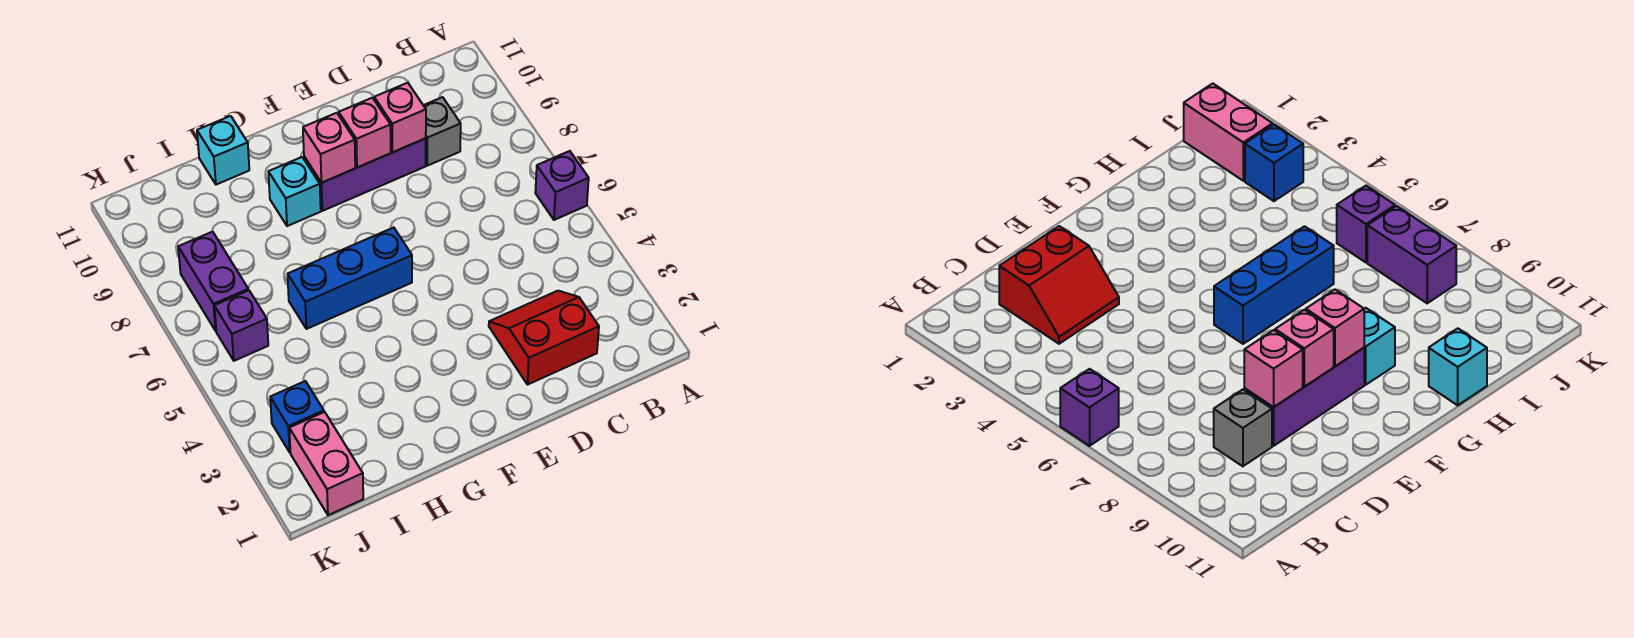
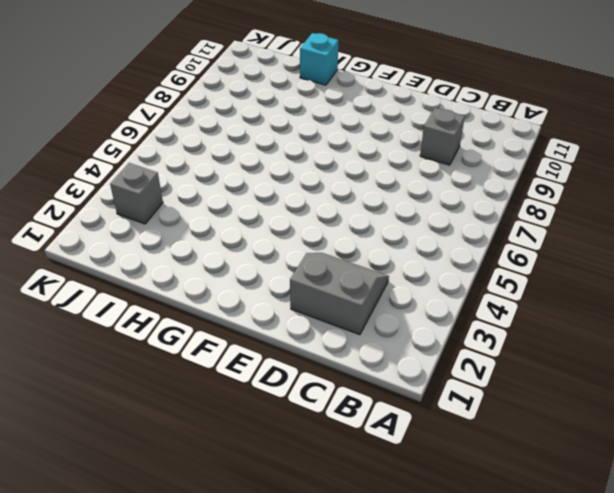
grey slope C2:D3 level 1 top 2 -> red slope C2:D3 level 1 top 2
grey brick J3 level 1 -> blue brick J3 level 1
none -> purple brick A6 level 1
none -> purple brick D9:F9 level 1
none -> blue brick F6:H6 level 1

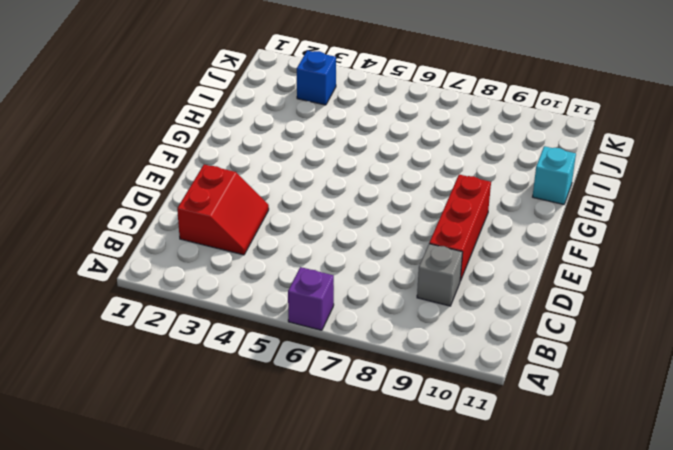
red brick D9:F9 level 1 -> purple brick D9:F9 level 1
none -> blue brick F6:H6 level 1
none -> cyan brick G9 level 1
none -> pink brick J1:J2 level 1

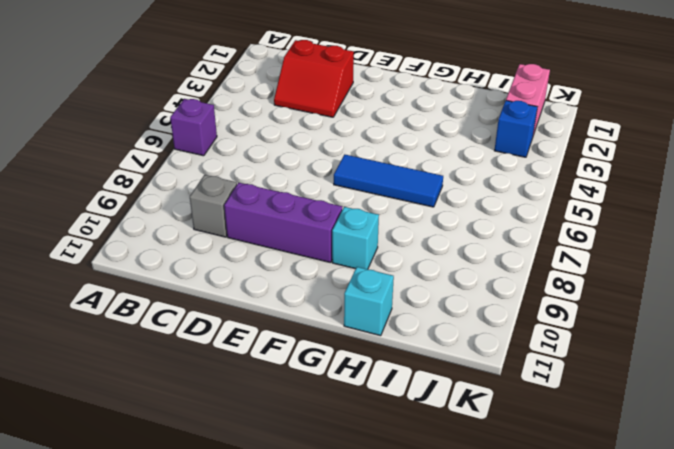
blue tile F6:H6 level 1 -> blue brick F6:H6 level 1
none -> purple brick J6 level 1
none -> purple brick J7:J8 level 1
none -> pink brick D9 level 2

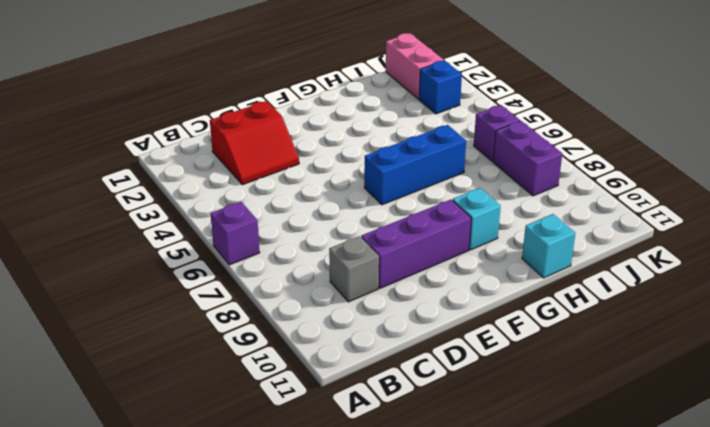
none -> pink brick D9 level 2
none -> pink brick E9 level 2
none -> pink brick F9 level 2

